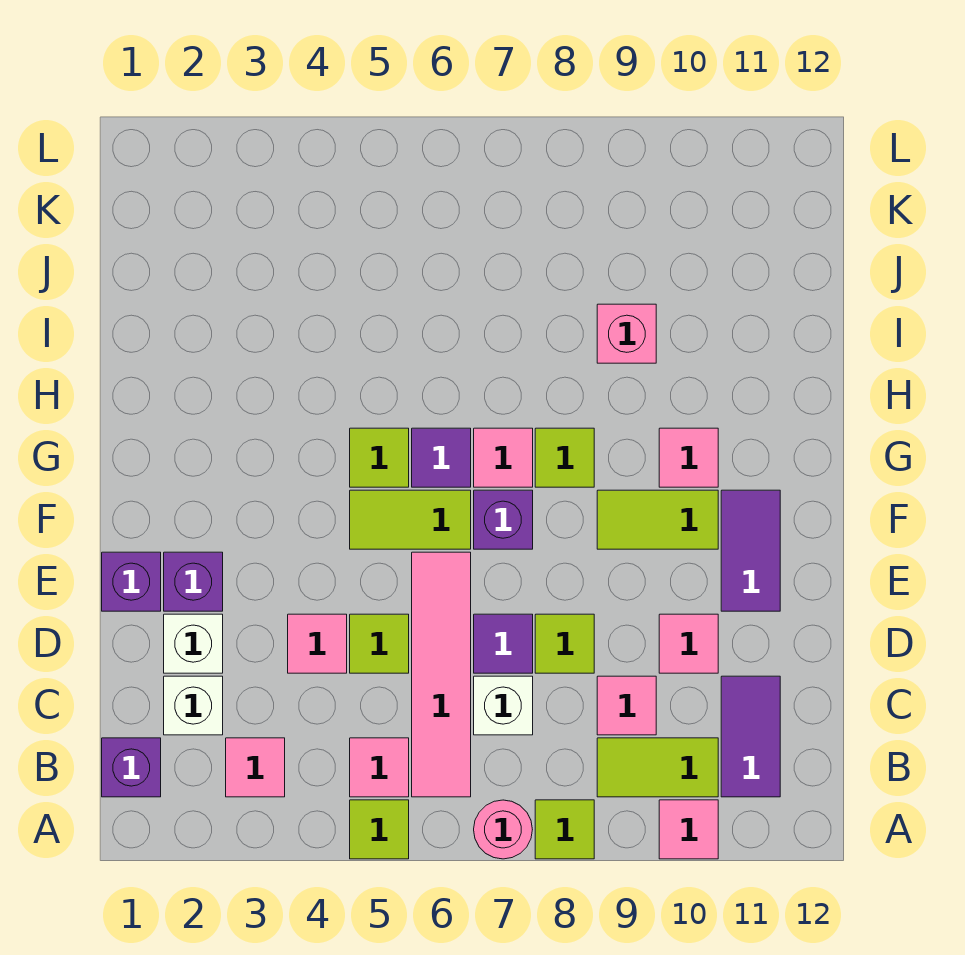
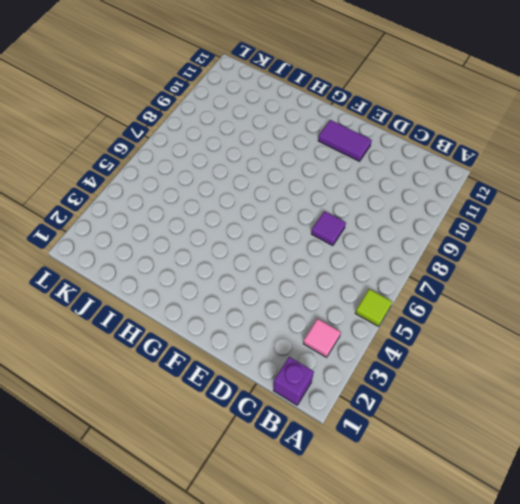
none -> pink round brick A7 level 1
none -> lime tile A8 level 1
none -> pink tile A10 level 1
none -> pink tile B5 level 1

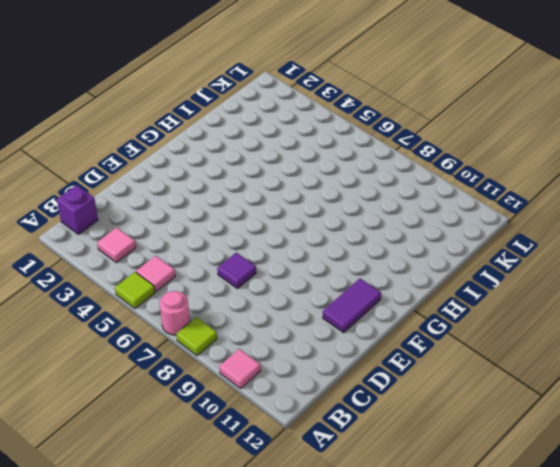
none -> pink tile B6:E6 level 1
none -> lime tile B9:B10 level 1
none -> purple tile B11:C11 level 1
none -> white brick C2 level 1

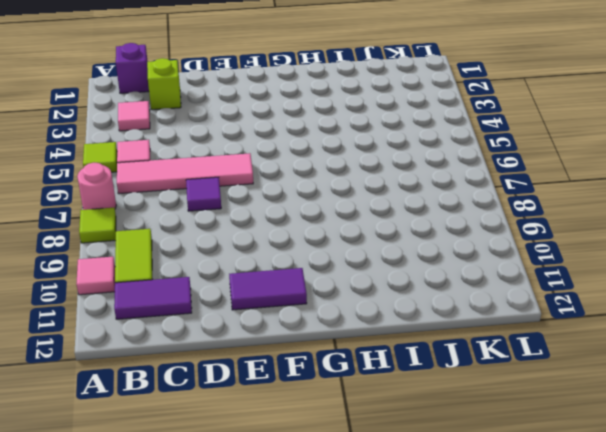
lime brick C2 level 1 -> white brick C2 level 1
none -> white brick C7 level 1
none -> pink tile C9 level 1
none -> white brick D2 level 1
none -> pink tile D4 level 1

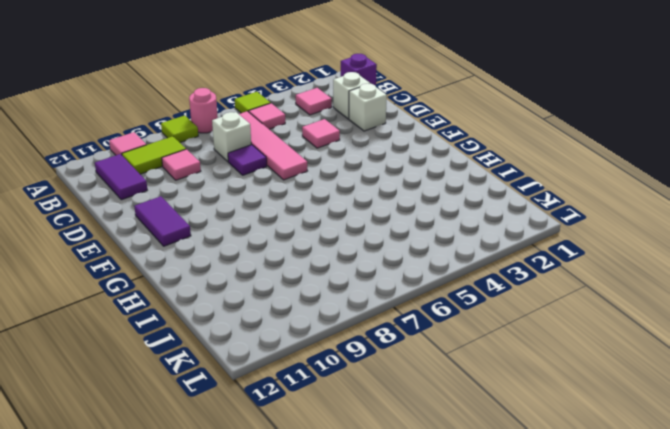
none -> lime tile D5 level 1
none -> lime tile D8 level 1
none -> pink tile D10 level 1
none -> purple brick E1 level 1

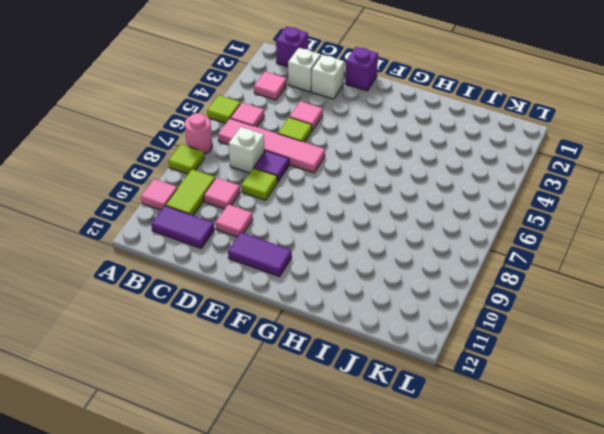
none -> purple brick E2 level 1
none -> lime tile F5:F6 level 1
none -> purple brick F7 level 1
none -> lime tile F9:F10 level 1

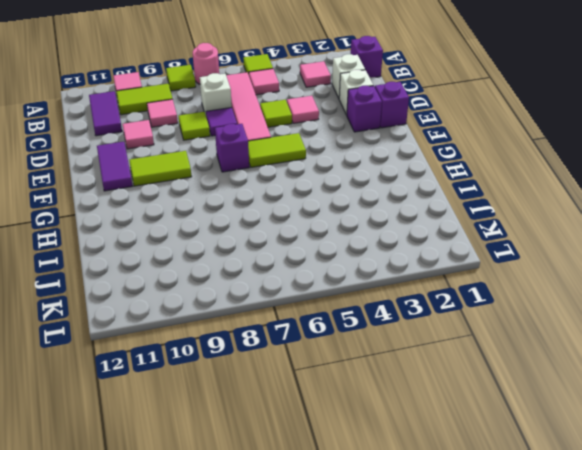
none -> lime tile G5 level 1
none -> purple tile G6 level 1
none -> pink tile G7 level 1
none -> lime tile G8 level 1

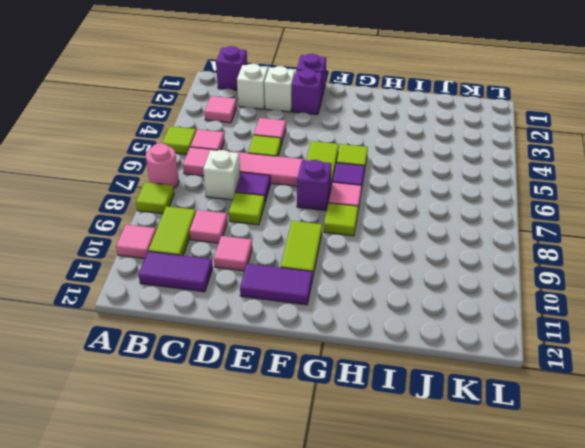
none -> pink tile G10 level 1
none -> pink brick I9 level 1

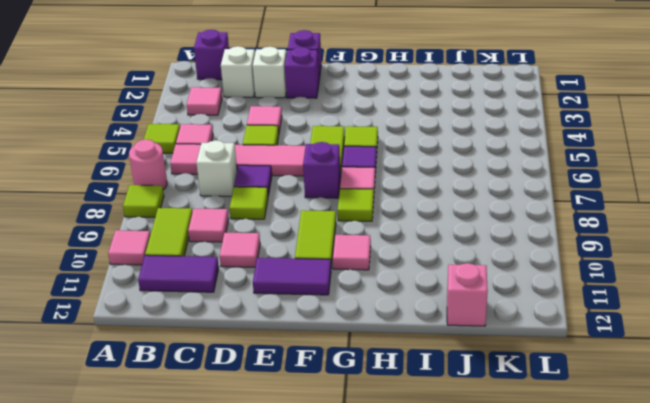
pink brick J12 level 1 -> pink brick I9 level 1

